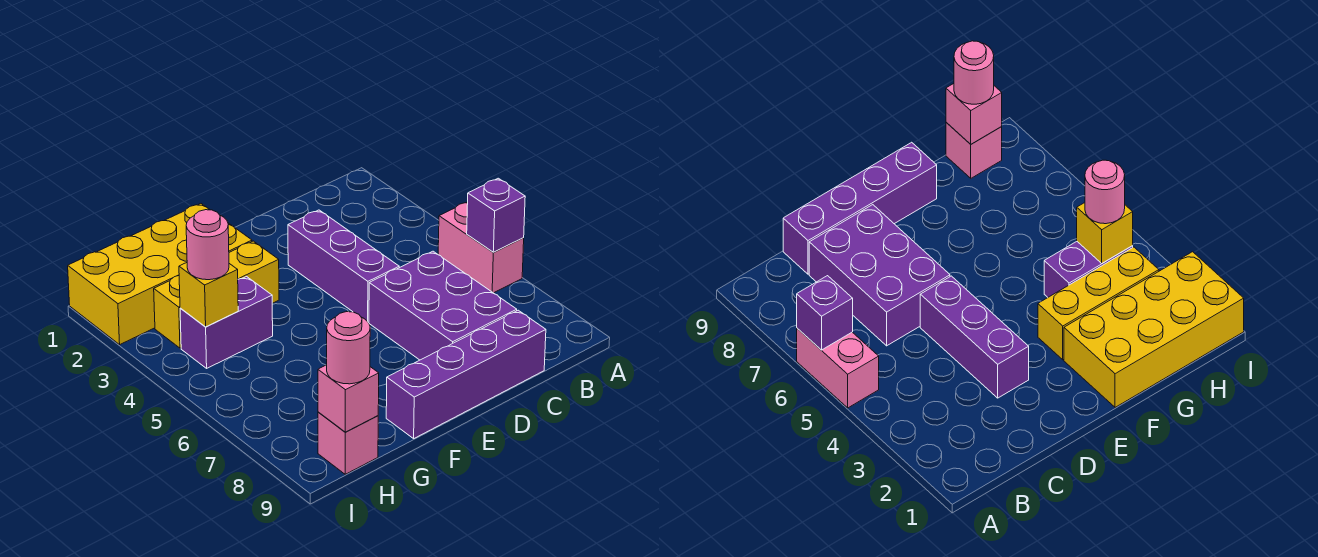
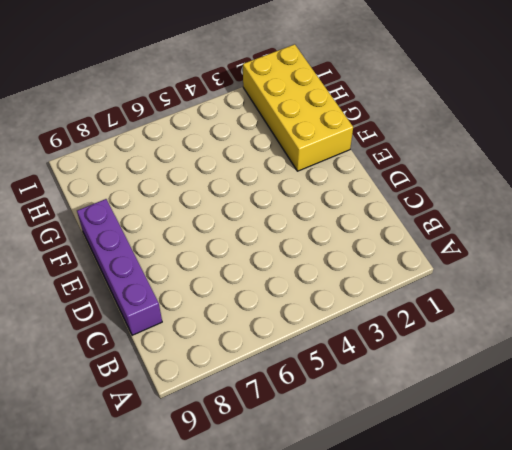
none -> pink brick A5:A6 level 1
none -> purple brick C6:D8 level 1
none -> purple brick D3:D5 level 1

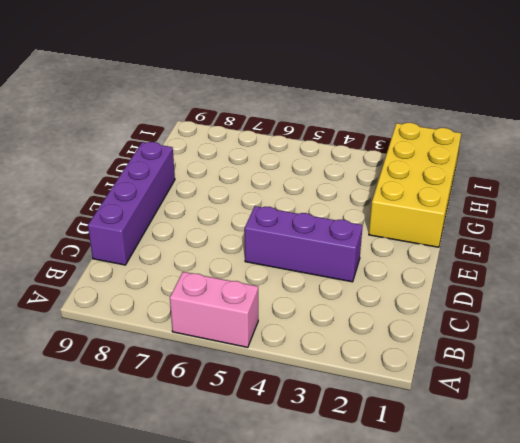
none -> purple brick C6:D8 level 1
none -> yellow brick F3:H3 level 1
none -> purple brick G4:H4 level 1

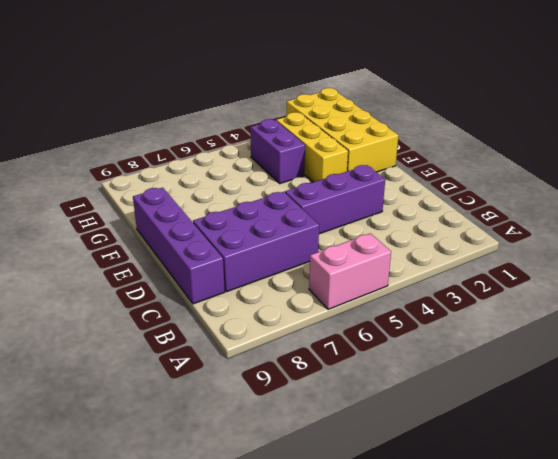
none -> pink brick H9 level 1
none -> purple brick A6 level 2
none -> yellow brick H4 level 2

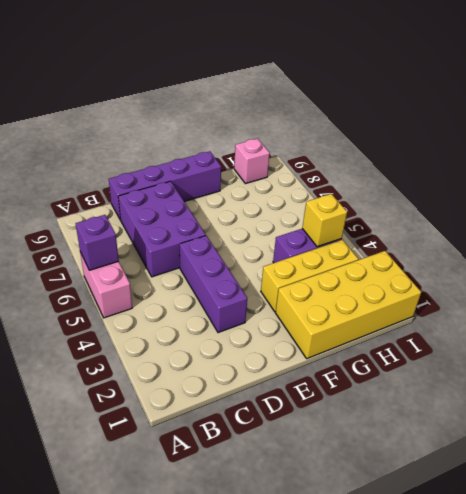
none -> pink brick H9 level 2
none -> pink round brick H4 level 3
none -> pink round brick H9 level 3

